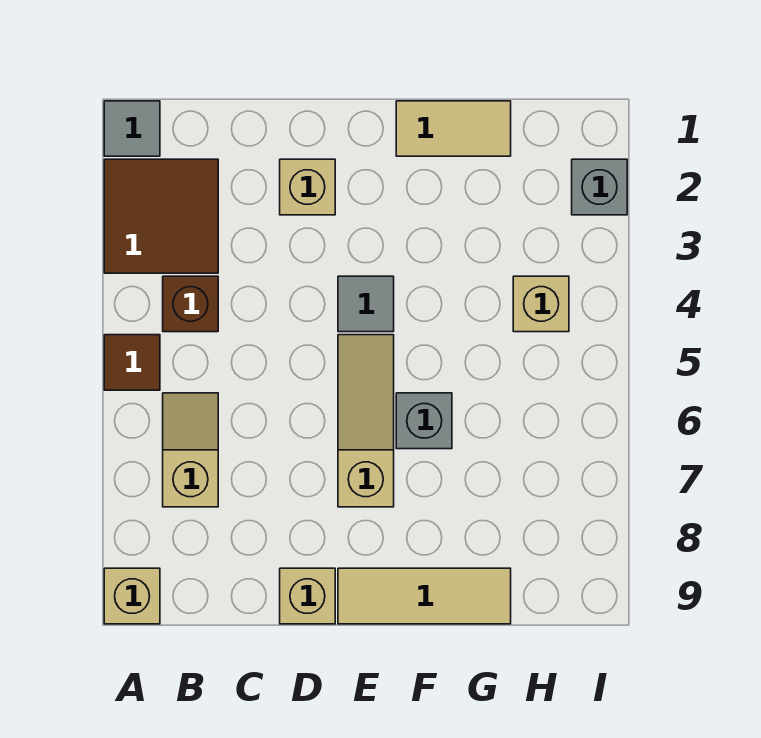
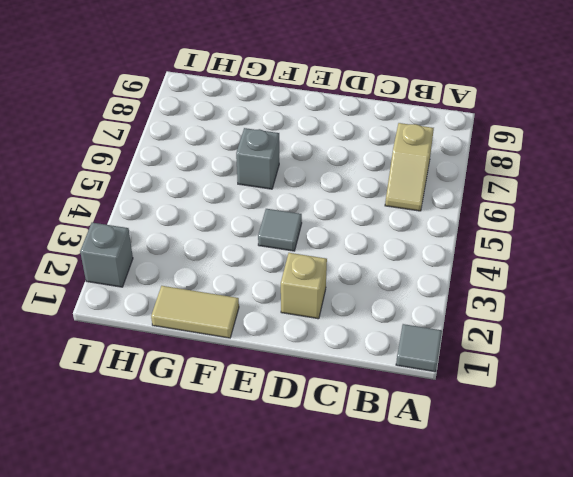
none -> brown tile A2:B3 level 1
none -> brown tile A5 level 1
none -> tan brick A9 level 1

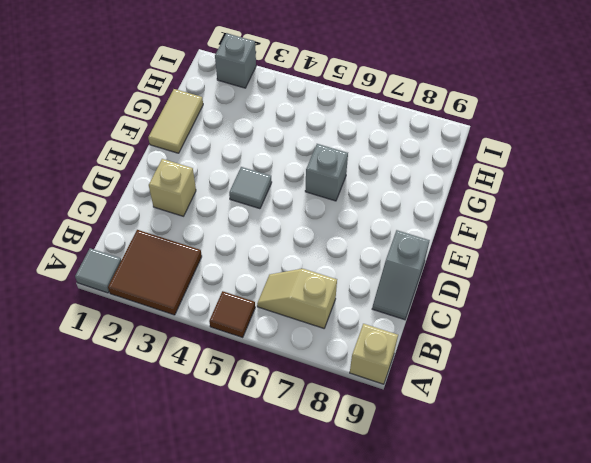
grey slope C9:D9 level 1 top D -> tan brick D9 level 1
none -> brown brick B4 level 1
none -> tan slope E5:E7 level 1 top 7
none -> tan tile E9:G9 level 1

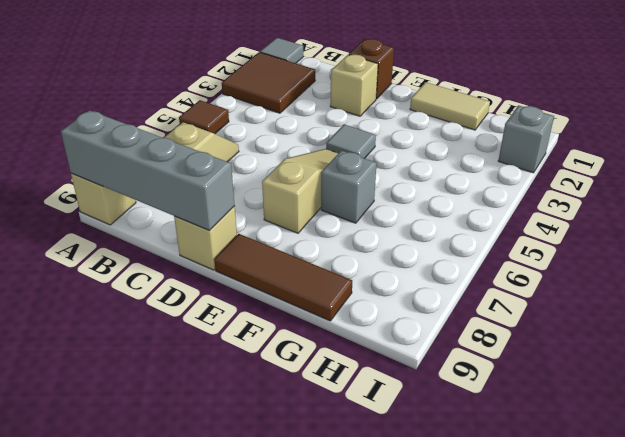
grey brick A9:D9 level 2 -> none
brown brick D1 level 1 -> brown brick B4 level 1
brown tile E9:G9 level 1 -> tan tile E9:G9 level 1
none -> tan brick H4 level 1

